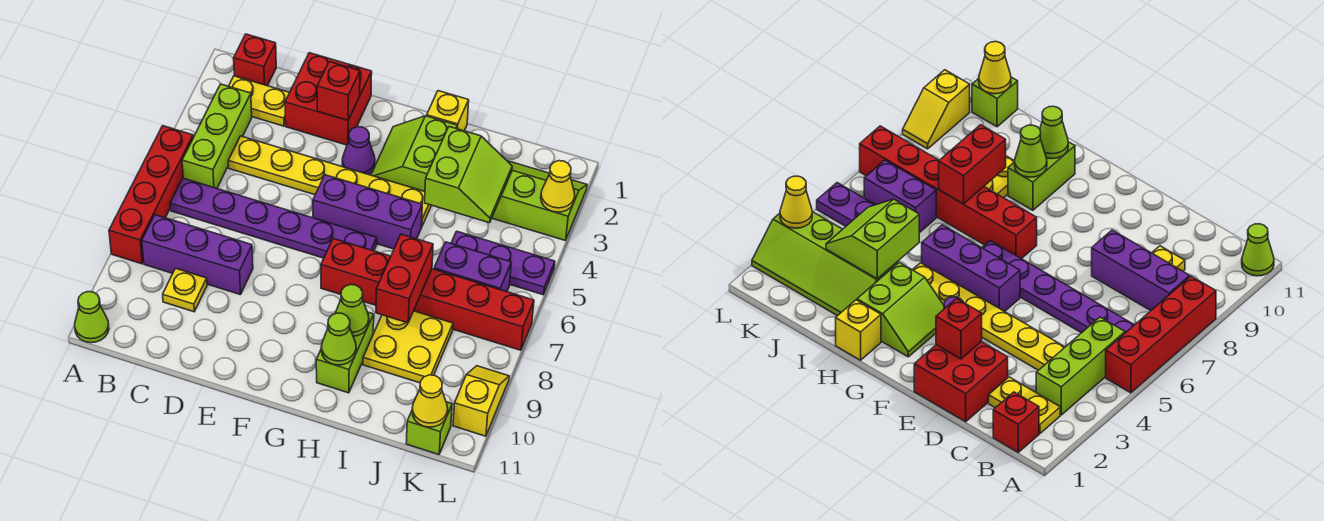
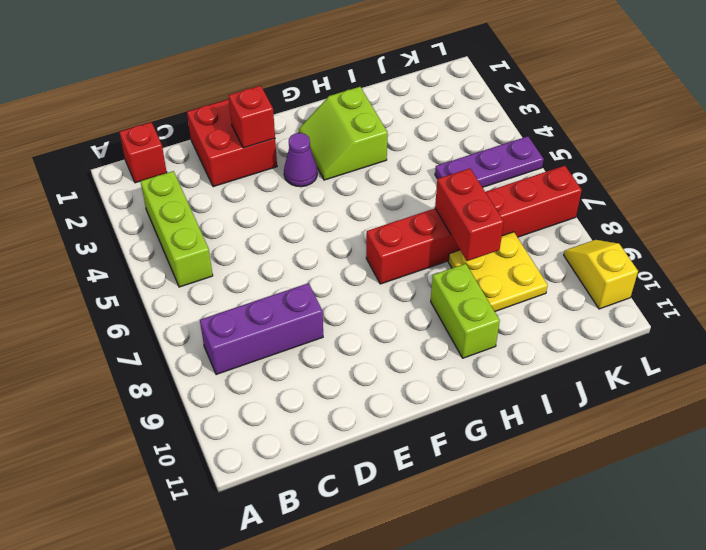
none -> red brick A5:A8 level 1
none -> lime cone A11 level 1
none -> yellow plate B2:C2 level 1

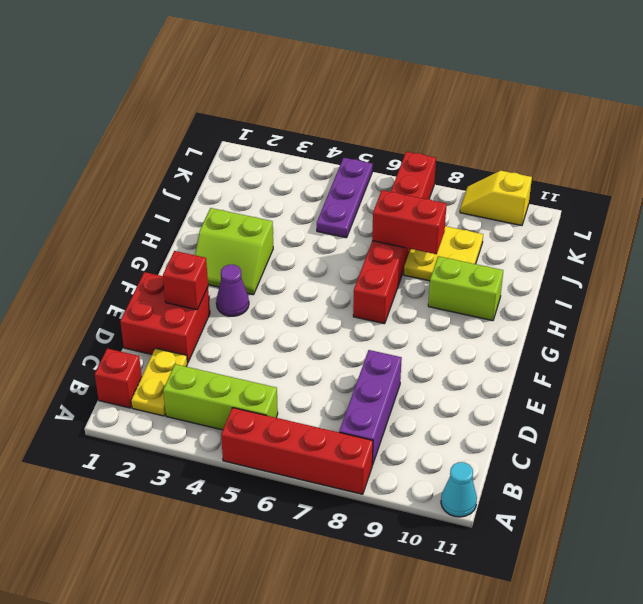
cyan cone A11 level 1 -> lime cone A11 level 1
none -> purple plate B6:G6 level 1
none -> yellow plate C4:H4 level 1
none -> yellow plate C9 level 1

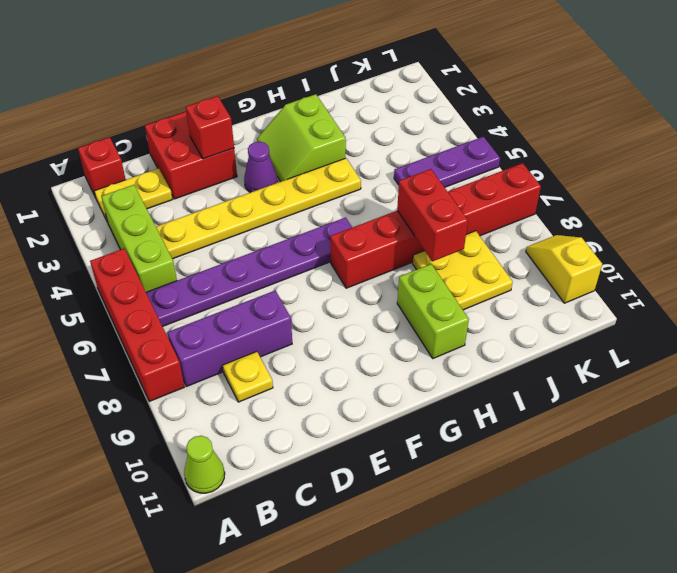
none -> purple brick F5:H5 level 1
none -> yellow brick H1 level 1
none -> lime slope I2:L3 level 1 top 3

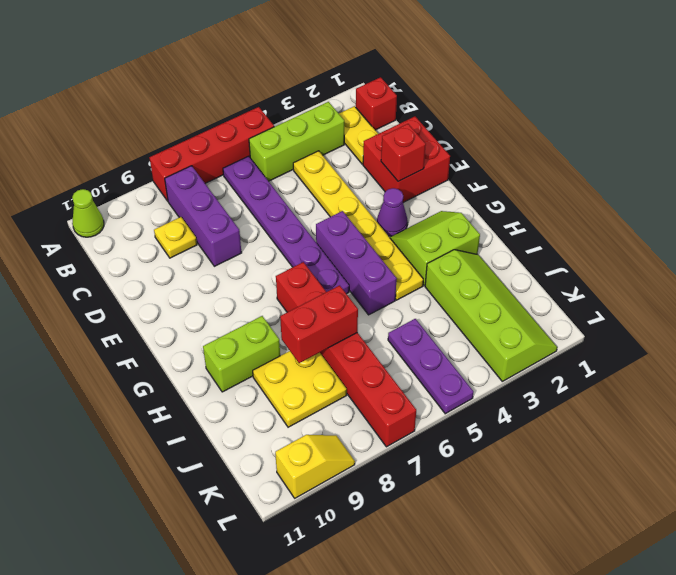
none -> yellow brick H1 level 1
none -> purple brick J6:K6 level 1
none -> lime brick K11 level 1

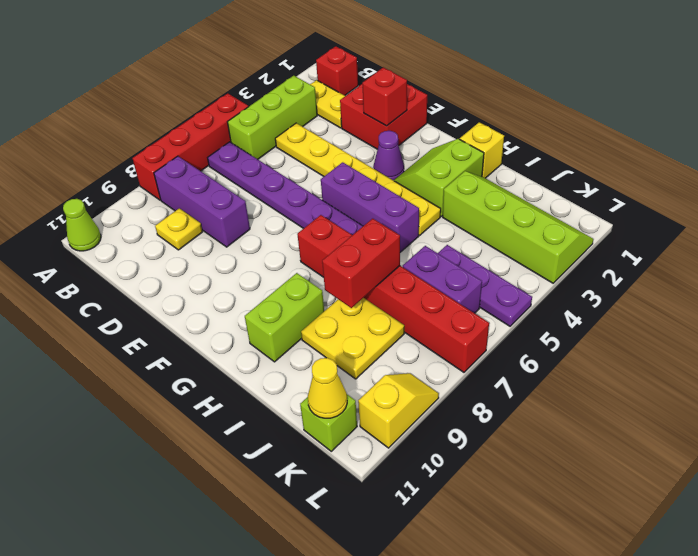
none -> lime cone H9 level 2
none -> lime cone H10 level 2
none -> lime slope I3:J4 level 2 top I

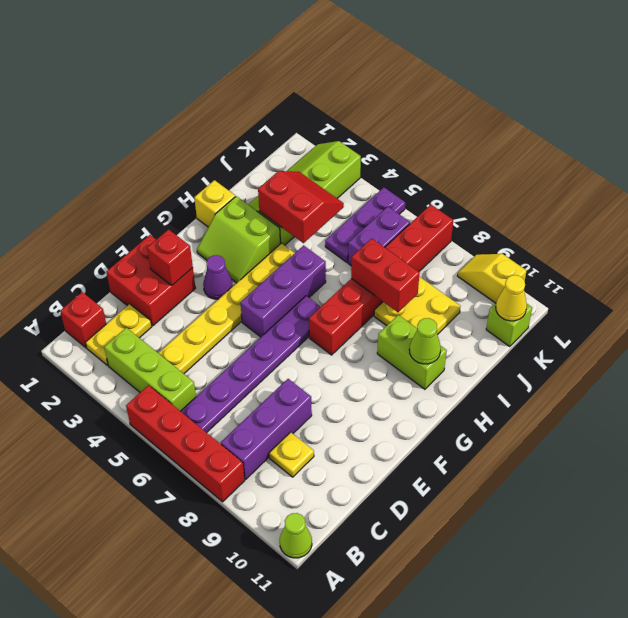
red slope I3:J4 level 2 top I -> lime slope I3:J4 level 2 top I
none -> lime cone H9 level 2
none -> yellow cone L3 level 2

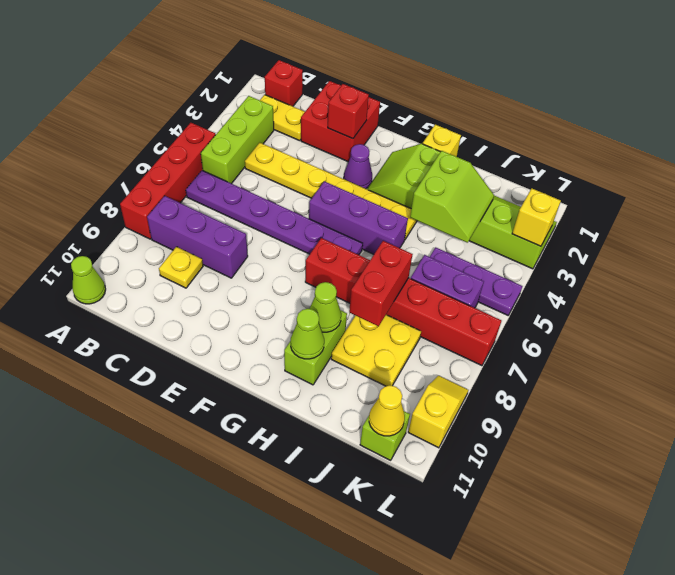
yellow brick L3 level 2 -> yellow cone L3 level 2

